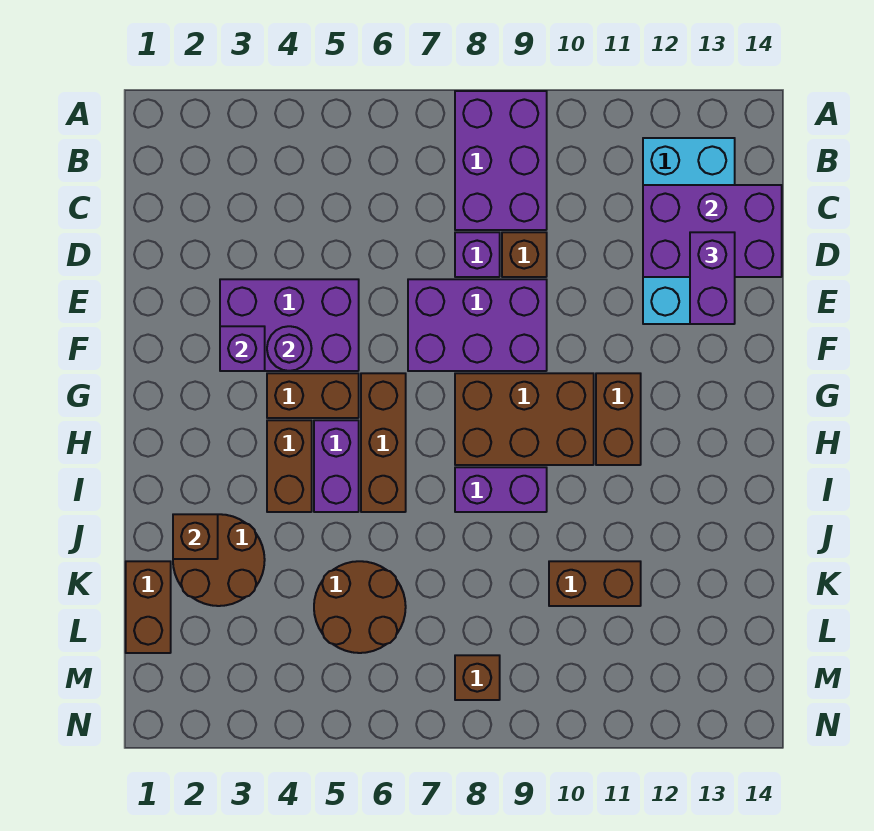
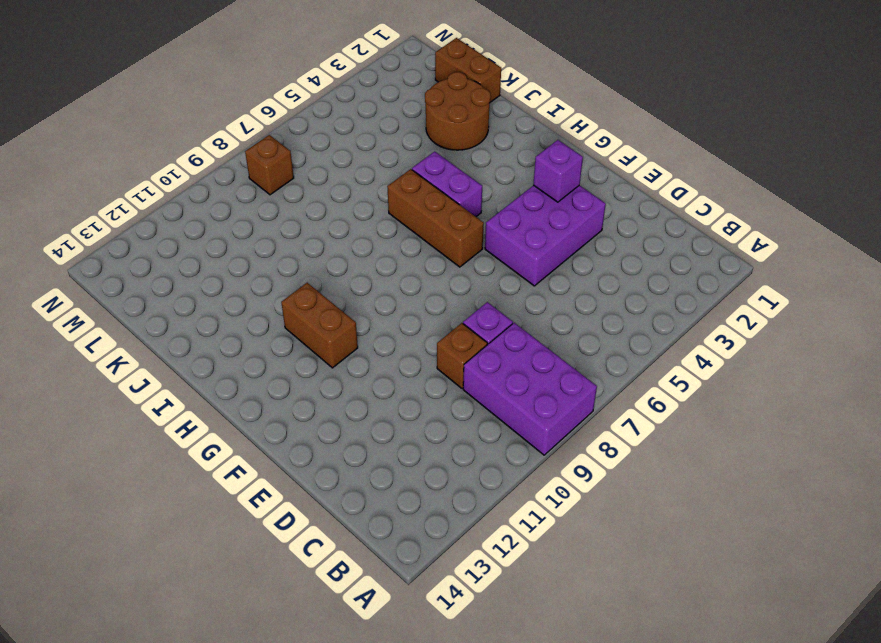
none -> cyan brick B12:E13 level 1
none -> purple brick E7:F9 level 1
none -> brown brick G4:G5 level 1

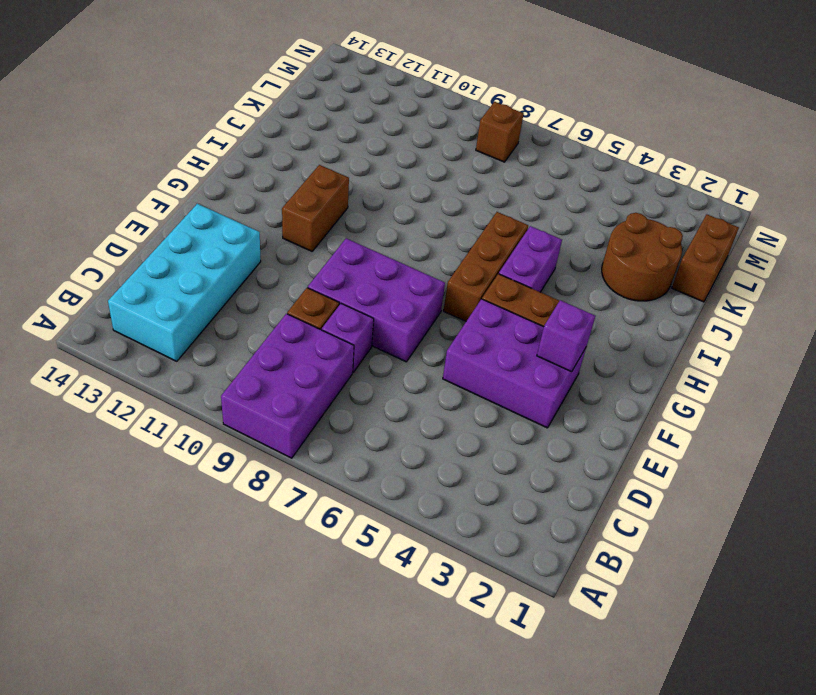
none -> brown brick G8:H10 level 1
none -> brown brick H4:I4 level 1
none -> purple brick I8:I9 level 1

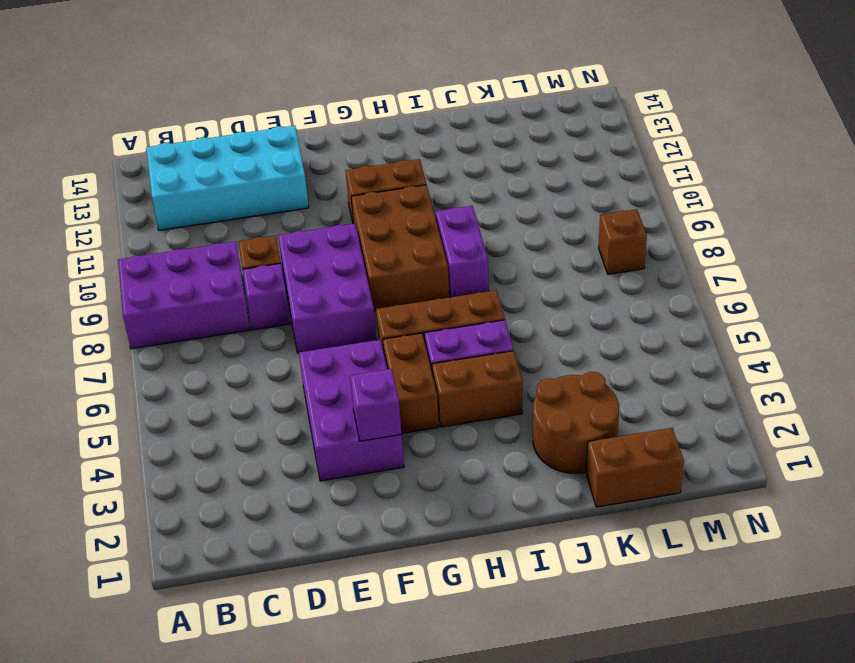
none -> brown round brick K5:L6 level 1
none -> brown brick K10:K11 level 1
none -> purple brick C12:D14 level 2

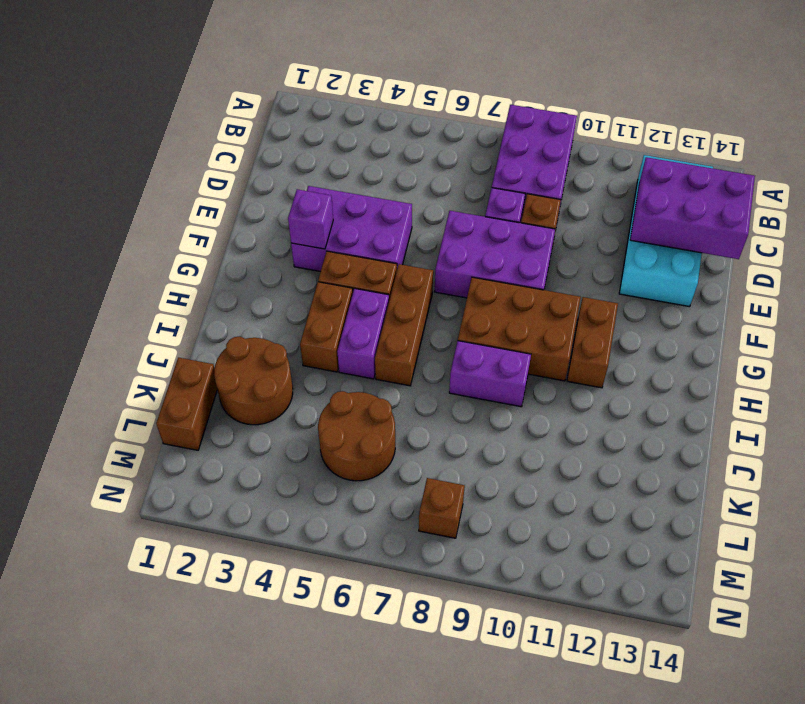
none -> brown brick K10:K11 level 1
none -> purple round brick F4 level 2
none -> brown brick J2 level 2

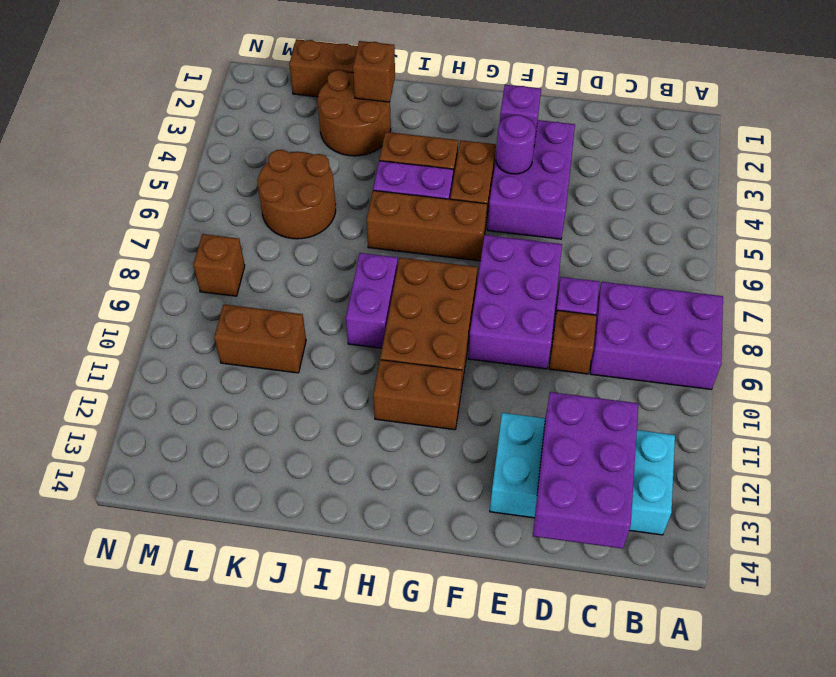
brown brick K10:L10 level 1 -> brown brick K10:K11 level 1
none -> purple brick D13:E13 level 3

